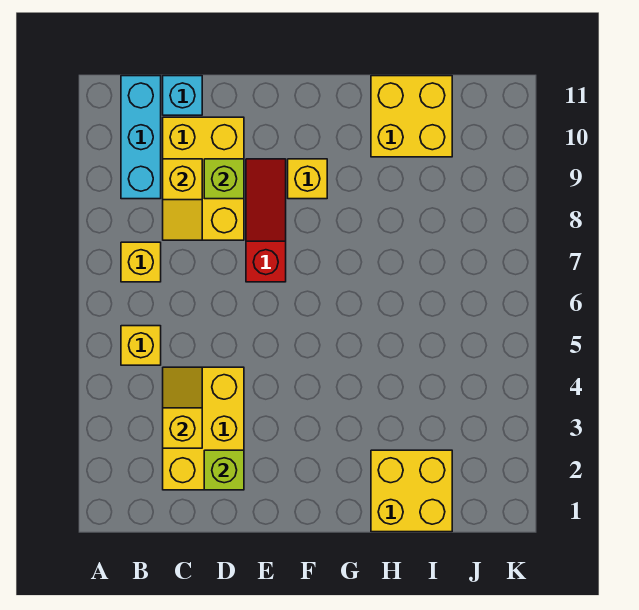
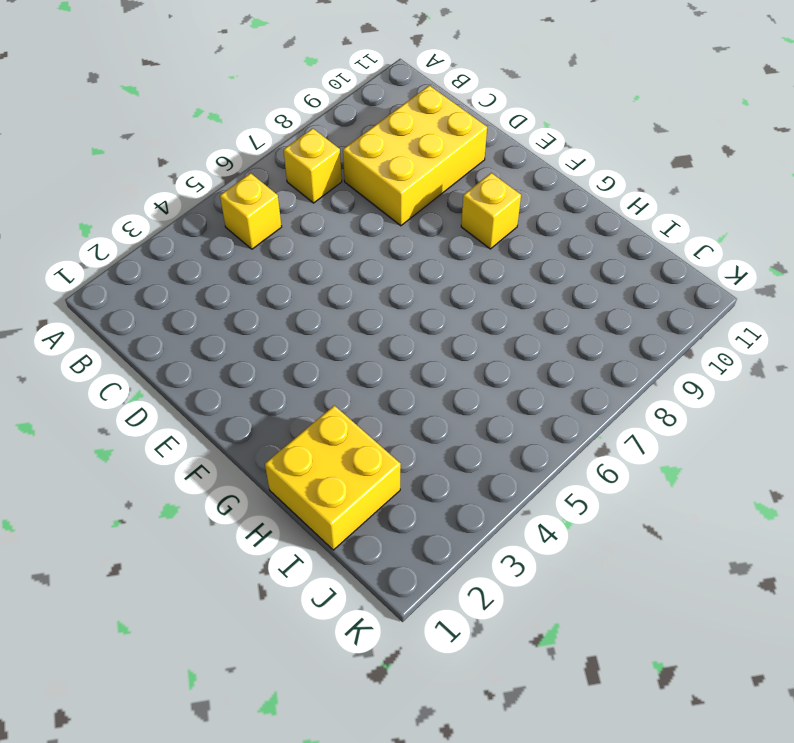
none -> cyan brick B9:B11 level 1
none -> yellow brick C2:D4 level 1
none -> cyan brick C11 level 1

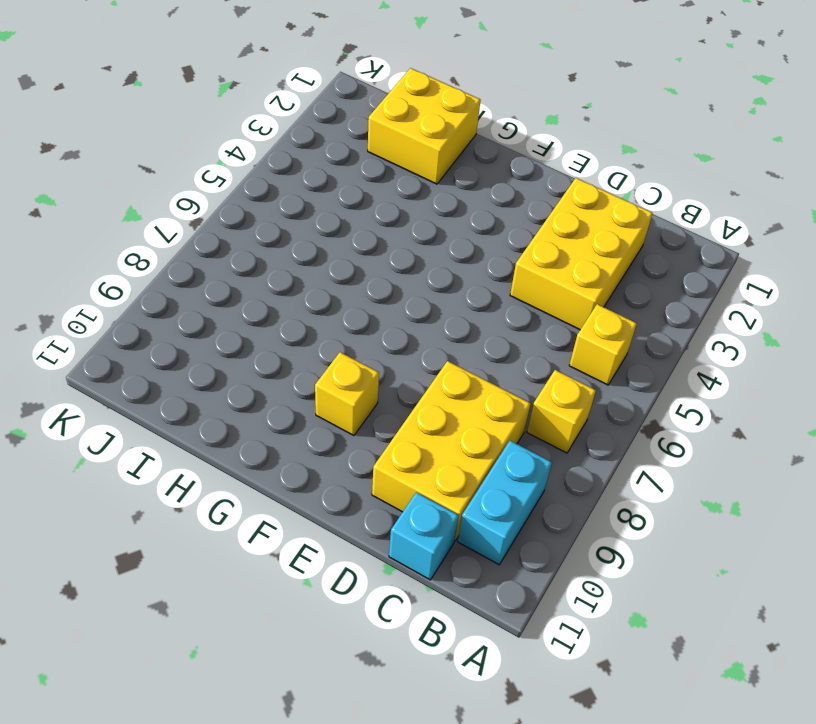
cyan brick B9:B10 level 1 -> cyan brick B9:B11 level 1
none -> red slope E7:E9 level 1 top 7
none -> yellow brick H10:I11 level 1
none -> yellow slope C3:C4 level 2 top 3

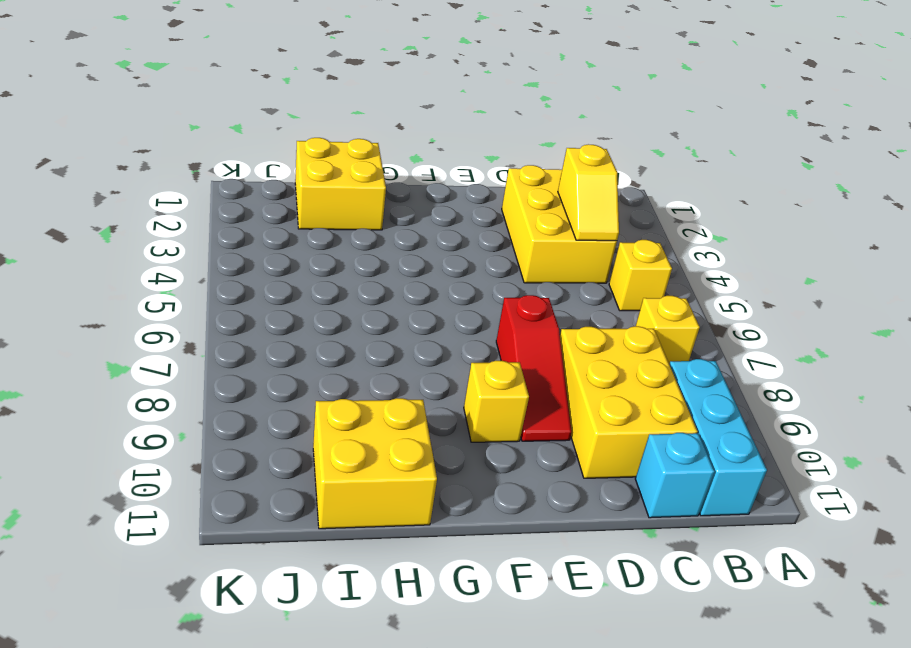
none -> yellow slope C8:C9 level 2 top 9
none -> lime brick D2 level 2
none -> lime brick D9 level 2

